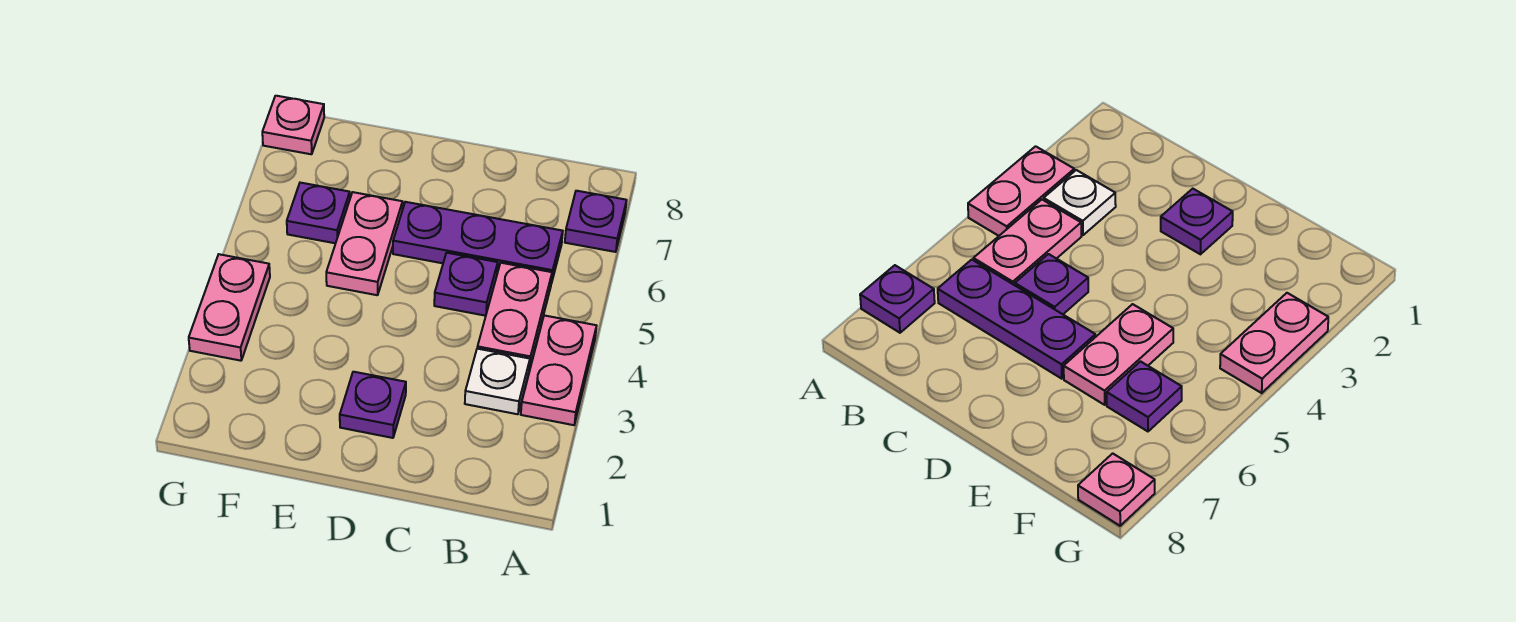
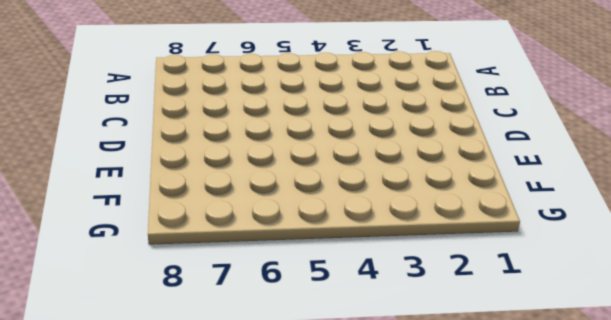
none -> pink plate A3:A4 level 1
none -> purple plate A7 level 1

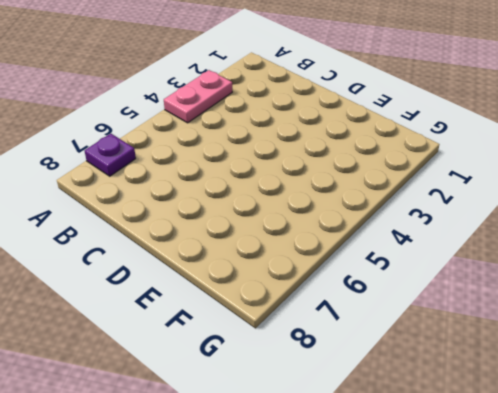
none -> white plate B3 level 1
none -> pink plate B4:B5 level 1

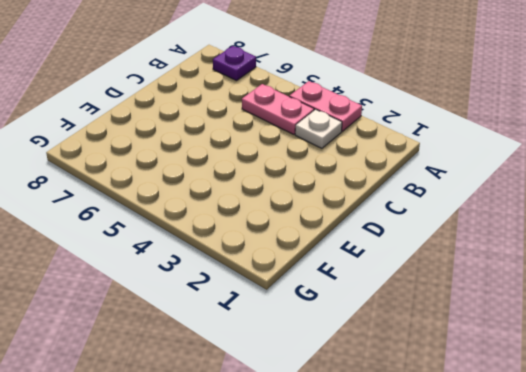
none -> purple plate B6:D6 level 1
none -> purple plate C5 level 1

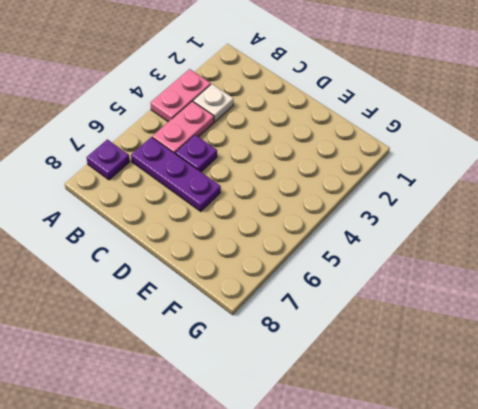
none -> purple plate D2 level 1
none -> pink plate E5:E6 level 1

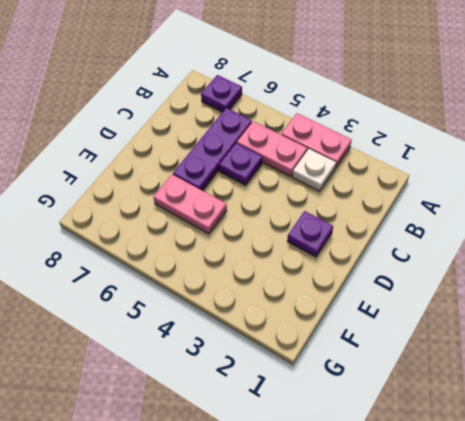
none -> purple plate F6 level 1
none -> pink plate G3:G4 level 1

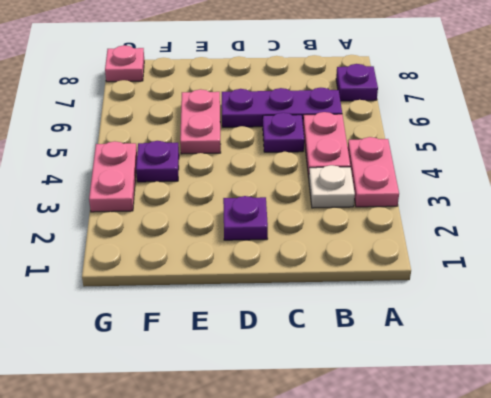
purple plate F4 level 1 -> purple plate F6 level 1

